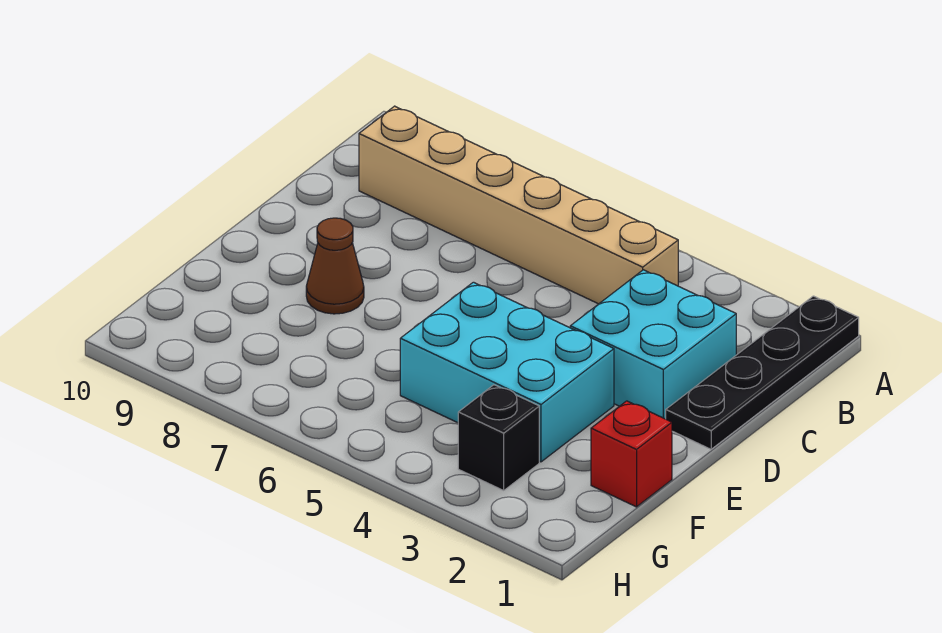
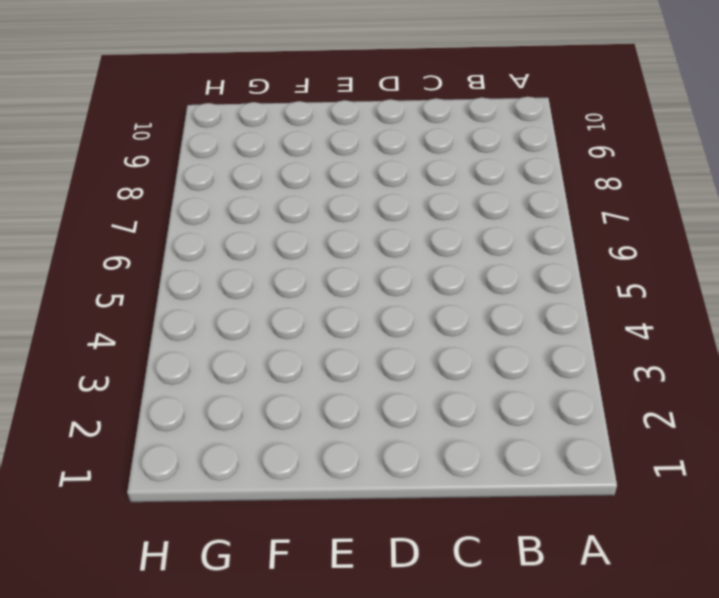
none -> black plate A1:D1 level 1
none -> tan brick B4:B9 level 1

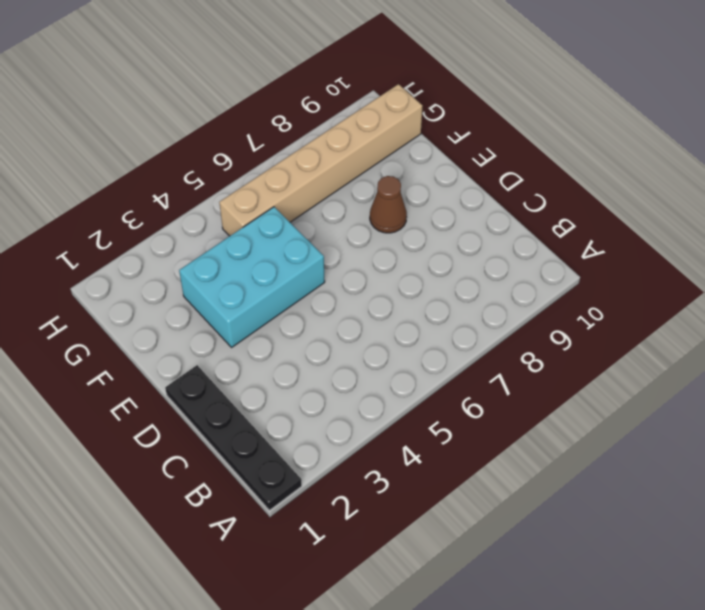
tan brick G5:G10 level 1 -> tan brick B4:B9 level 1
none -> cyan brick C2:D3 level 1
none -> red brick F1 level 1

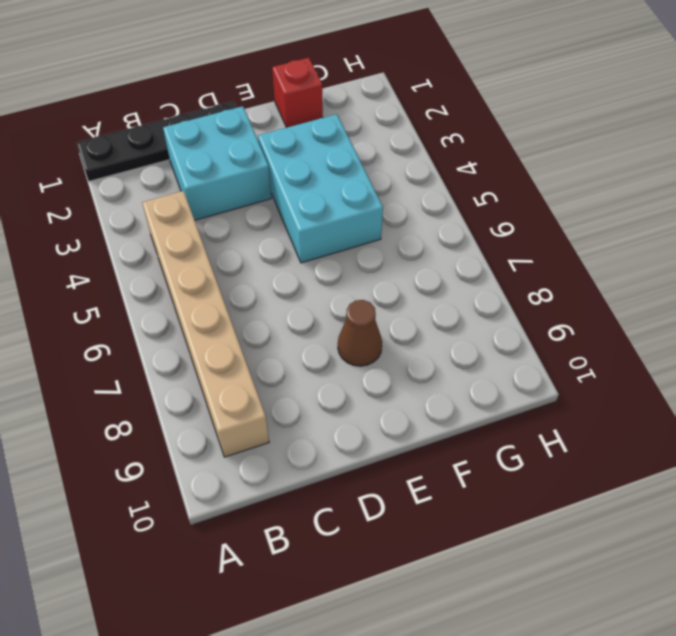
none -> black brick G3 level 1

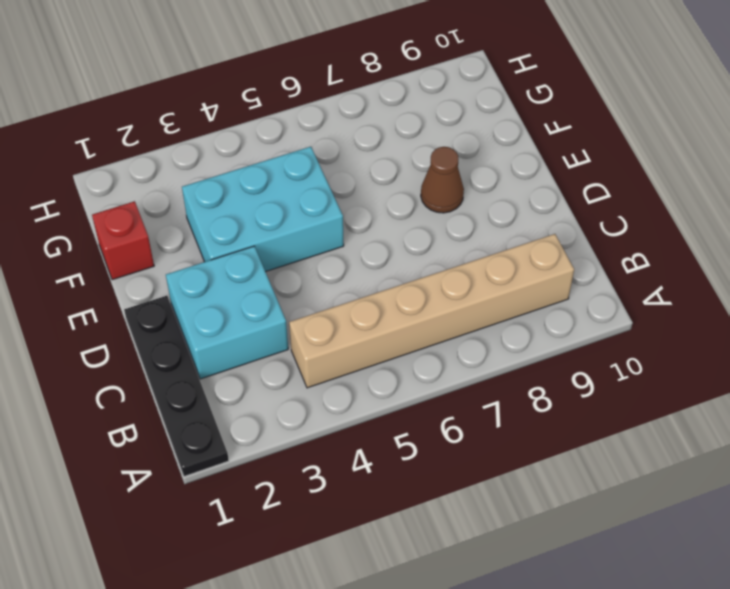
none -> black brick G3 level 1

